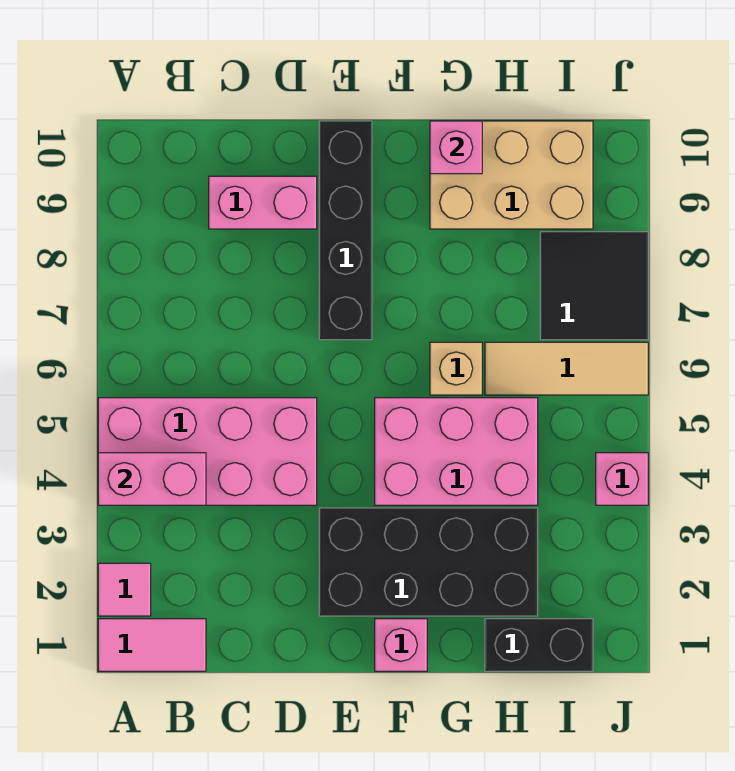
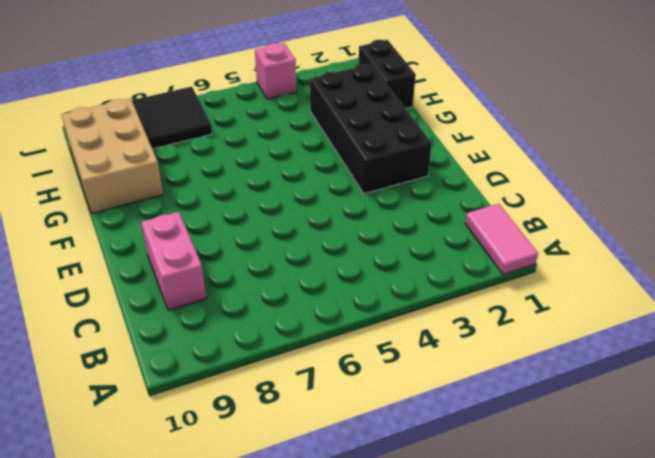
none -> pink tile A2 level 1
none -> pink brick A4:D5 level 1
none -> black brick E7:E10 level 1

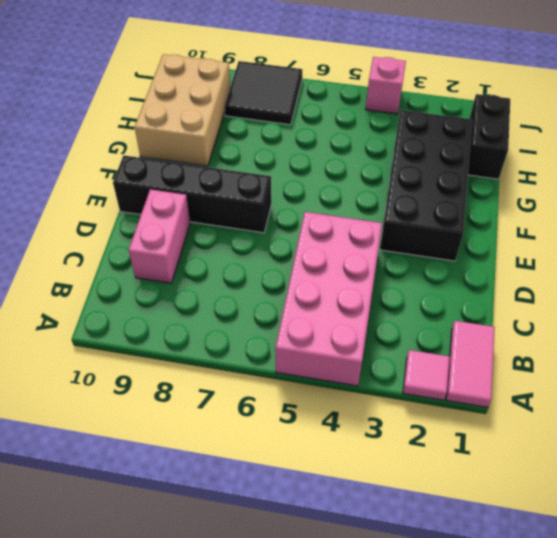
none -> pink brick F1 level 1
none -> pink brick F4:H5 level 1
none -> tan brick G6 level 1

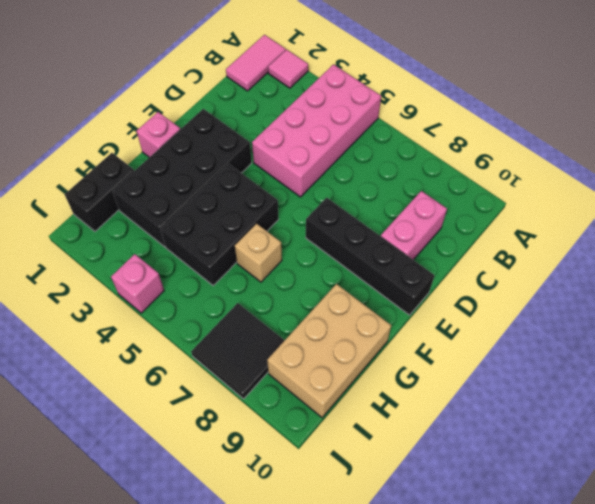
black brick F4:H5 level 1 -> pink brick F4:H5 level 1
none -> tan tile H6:J6 level 1
none -> pink brick A4:B4 level 2
none -> pink brick G10 level 2

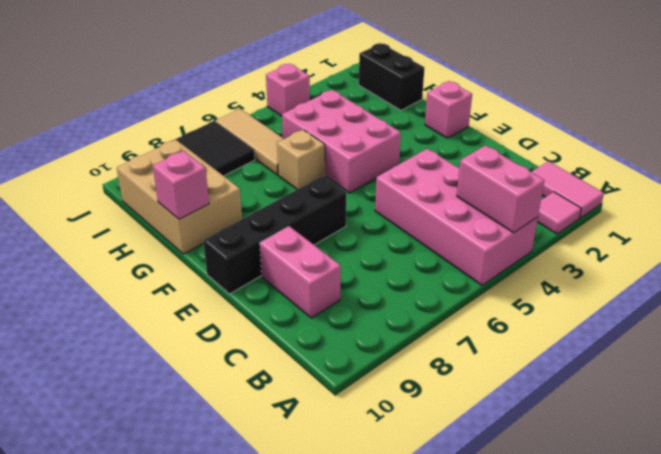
none -> black brick E2:H3 level 1

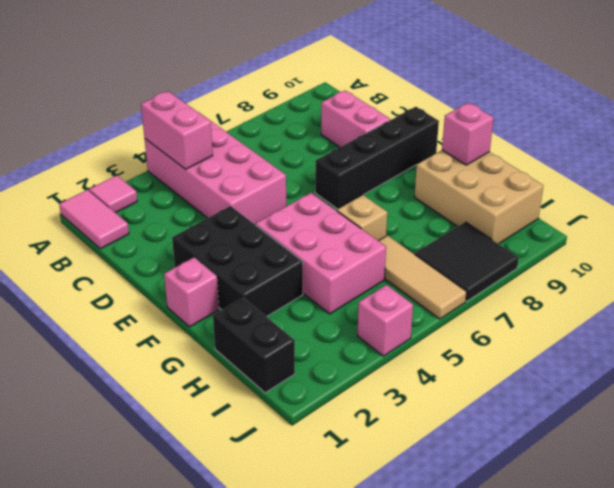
black brick E2:G3 level 1 -> black brick E2:H3 level 1

